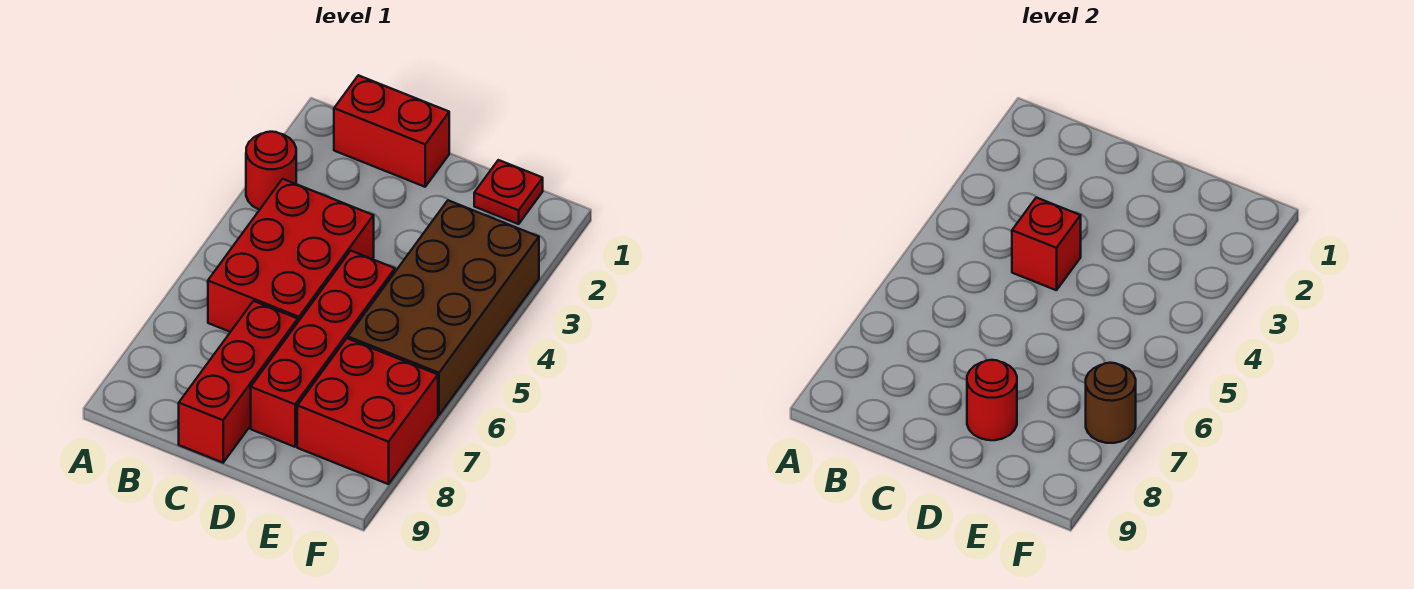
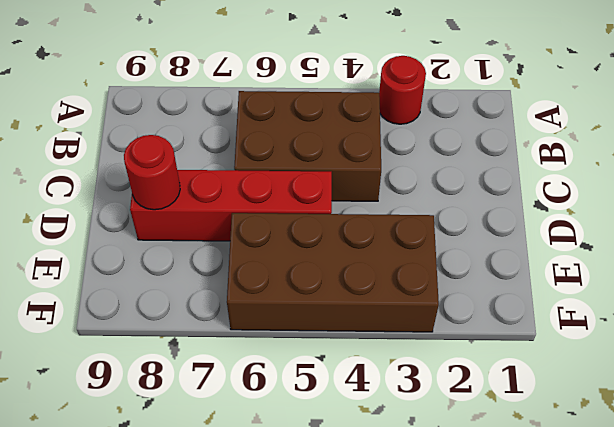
brown brick B4:C6 level 1 -> red brick B4:C6 level 1
none -> red brick B1:C1 level 1
none -> red brick C7:C9 level 1

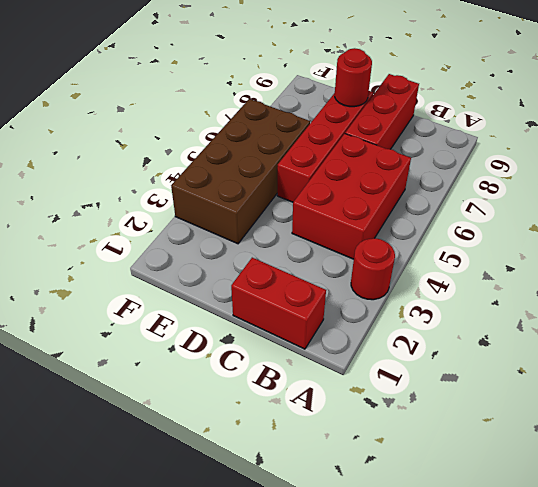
none -> red plate E1 level 1
none -> red brick E7:F8 level 1

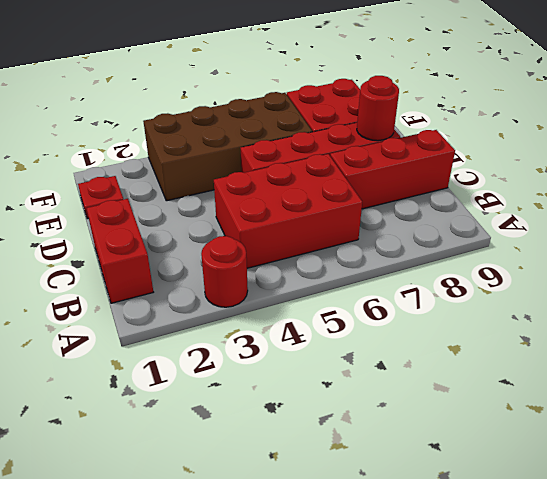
none -> red brick C4 level 2
none -> brown round brick F7 level 2

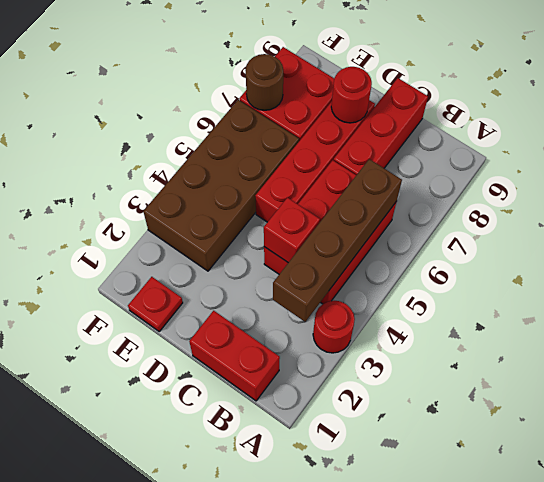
brown brick B3:B6 level 2 -> none

